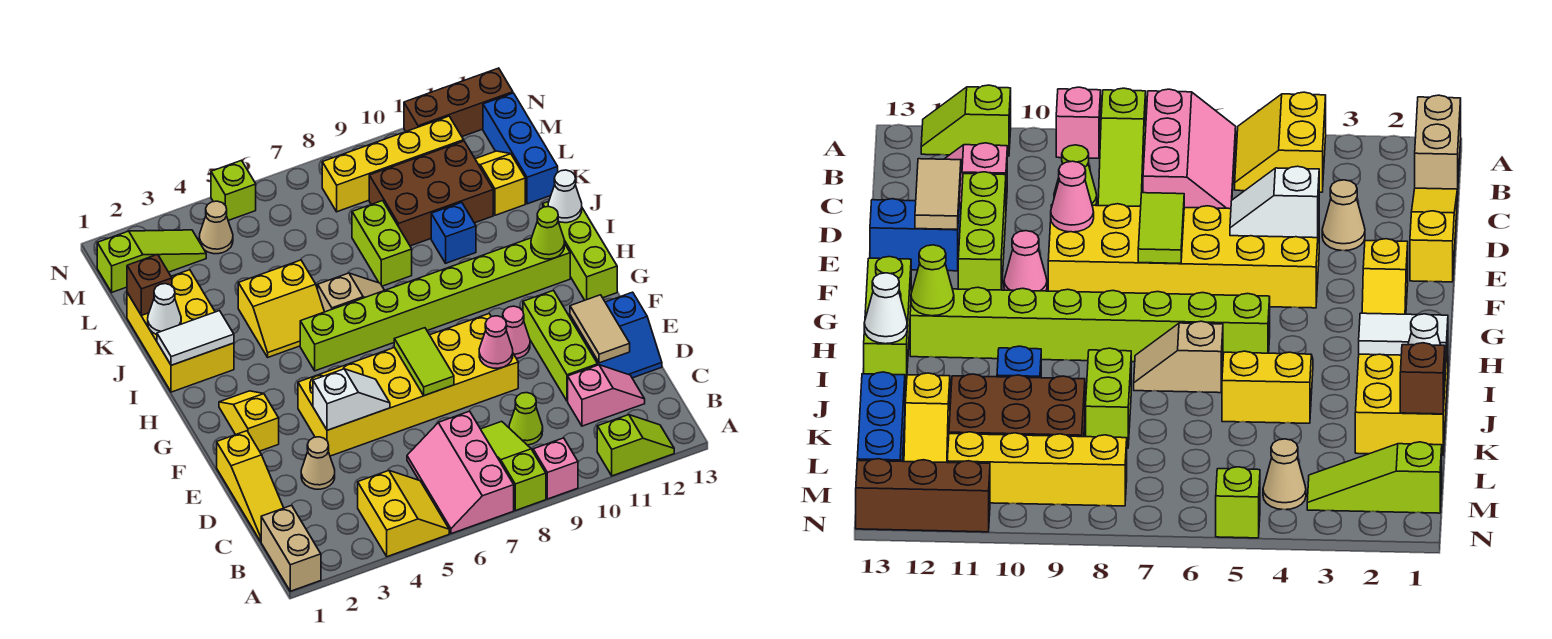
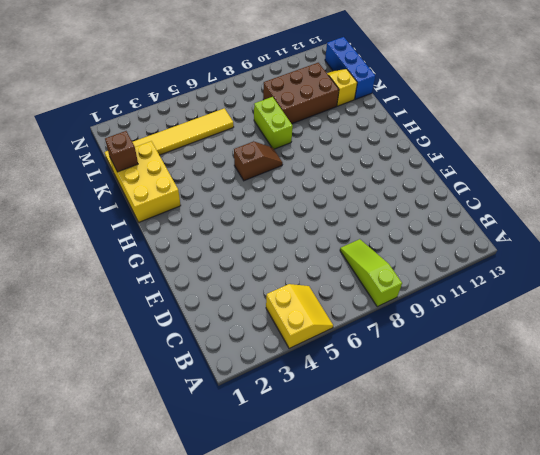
brown slope I6:I7 level 1 top 6 -> tan slope I6:I7 level 1 top 6
yellow tile L1:L6 level 1 -> none
none -> tan brick A1:B1 level 1
none -> pink slope A6:C7 level 1 top 7
none -> pink brick A9 level 1
none -> lime slope A11:A12 level 1 top 11

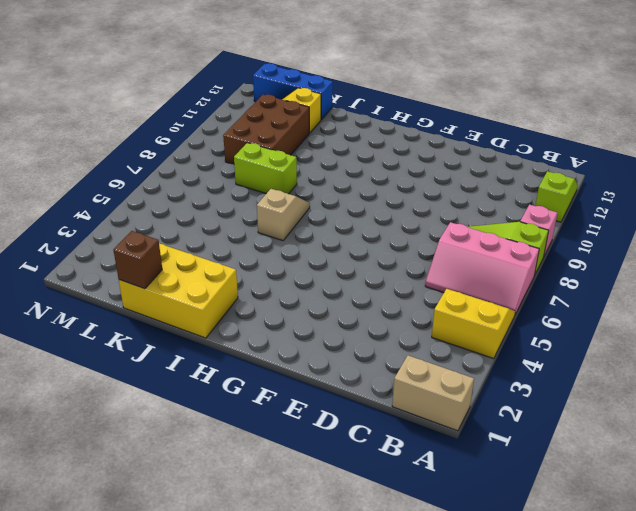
none -> yellow slope C1:E1 level 1 top E
none -> lime cone C9 level 1
none -> pink slope C11:C12 level 1 top 11
none -> tan cone D3 level 1

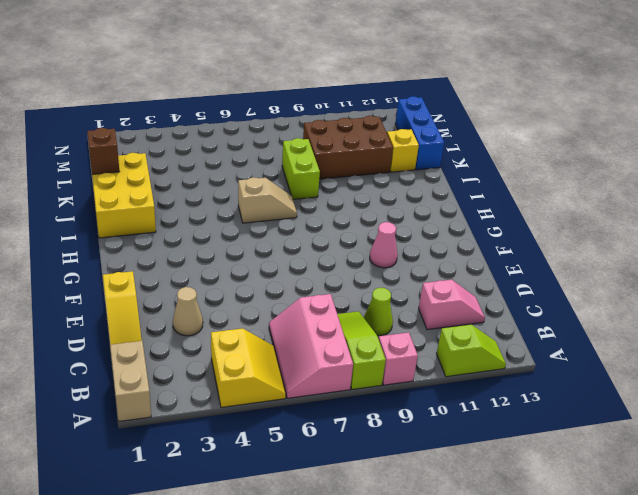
none -> lime brick D11:F11 level 1
none -> blue slope D12:E13 level 1 top E
none -> yellow brick E4:F9 level 1
none -> yellow slope F2:G2 level 1 top F

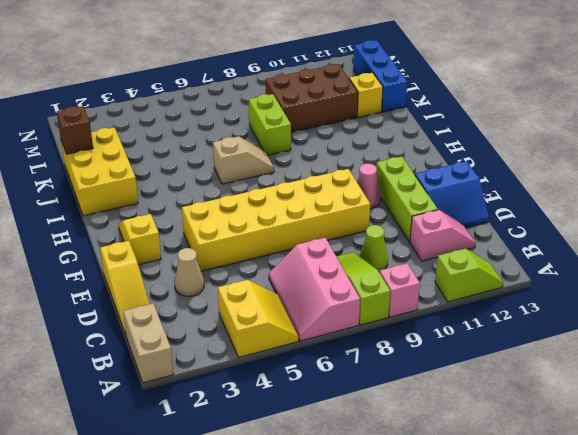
none -> lime brick G13:I13 level 1
none -> lime brick H5:H12 level 1
none -> yellow slope I4:J5 level 1 top J
none -> blue brick J10 level 1

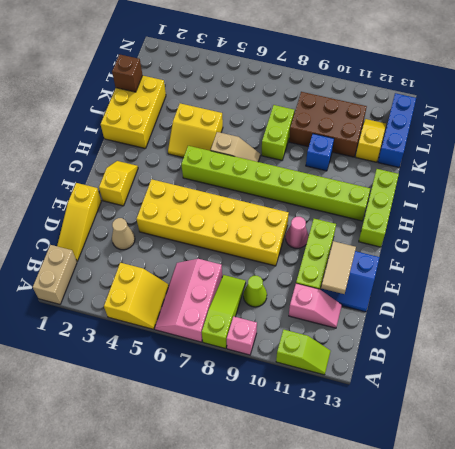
none -> lime slope M1:M3 level 1 top 1
none -> tan cone M4 level 1
none -> yellow brick M8:M11 level 1
none -> lime brick N5 level 1

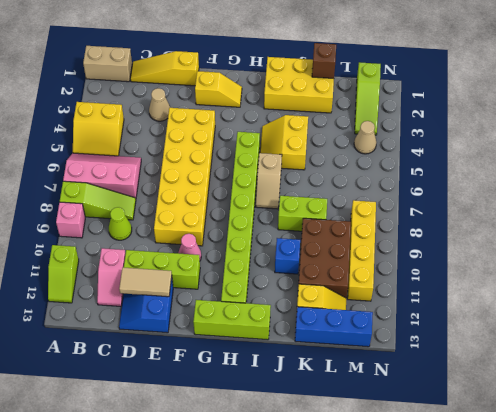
none -> lime brick N5 level 1
none -> brown brick N11:N13 level 1
none -> white slope E4:E5 level 2 top 4
none -> lime tile E7:F7 level 2

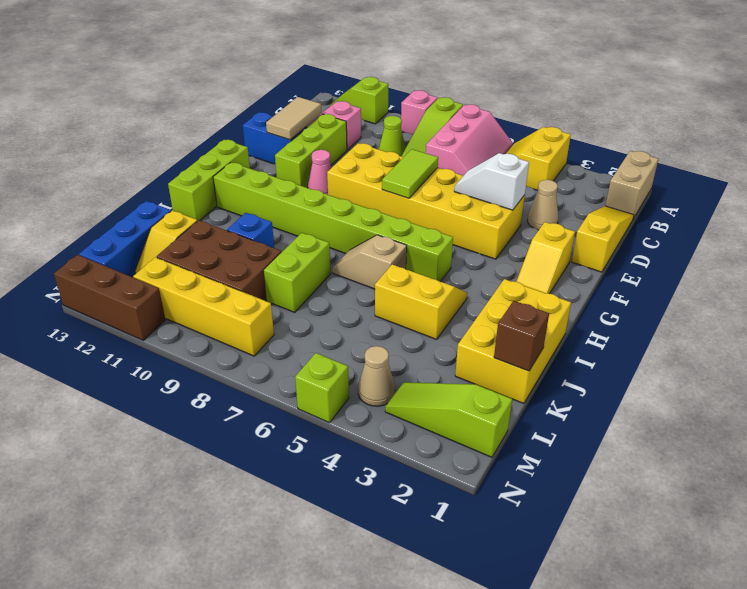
none -> pink cone E9 level 2
none -> lime cone H12 level 2
none -> white tile I1:I2 level 2
none -> white cone I13 level 2

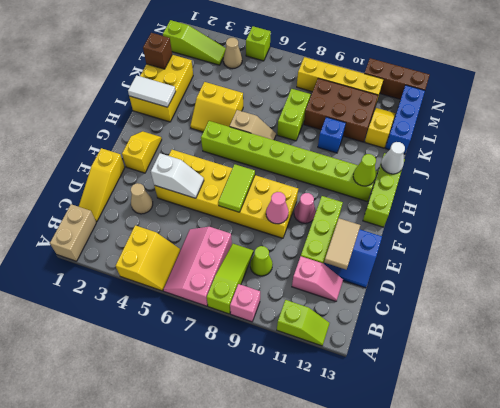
none -> white cone J1 level 2

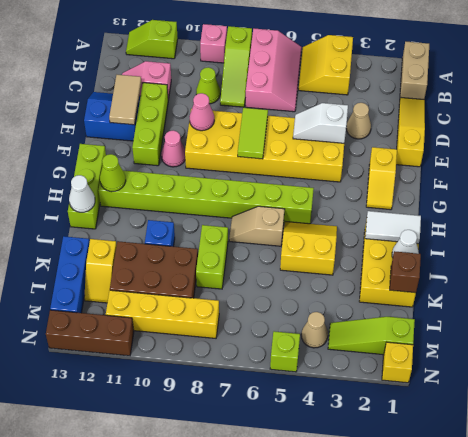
yellow brick N1 level 1 -> none

